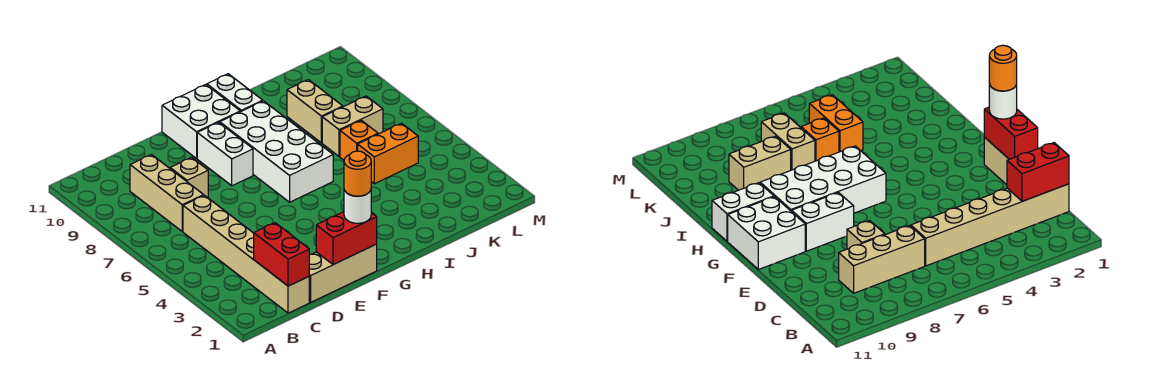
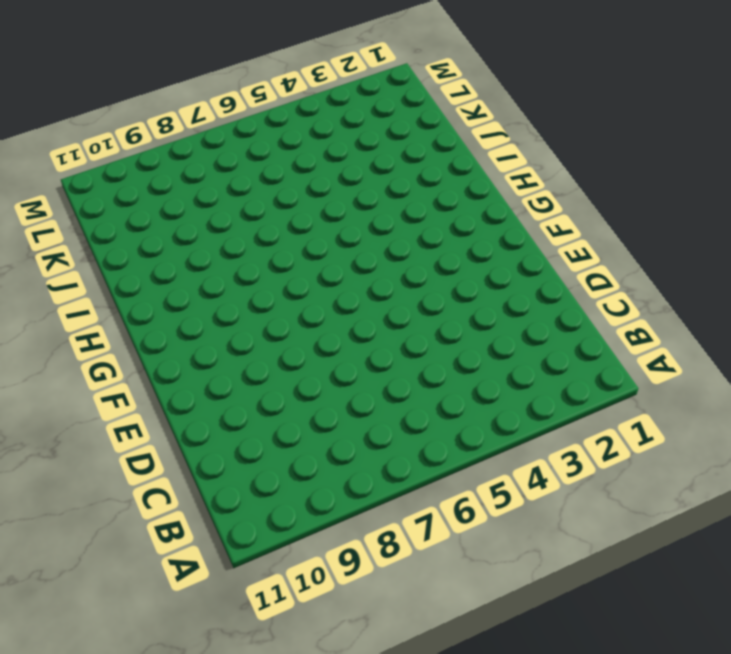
none -> tan brick C1:C6 level 1
none -> tan brick C7:C9 level 1
none -> tan brick D1:F1 level 1

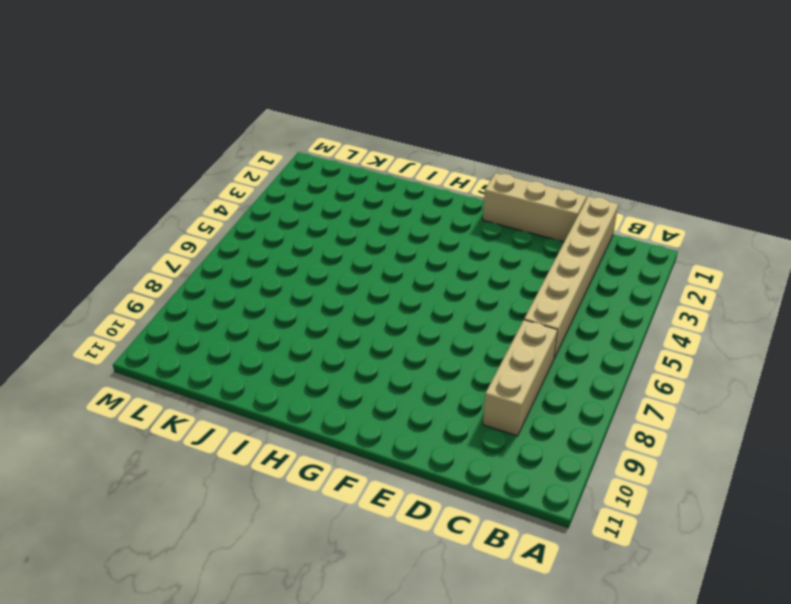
none -> tan brick D8 level 1
none -> white brick F8:F9 level 1
none -> white brick F10:G11 level 1

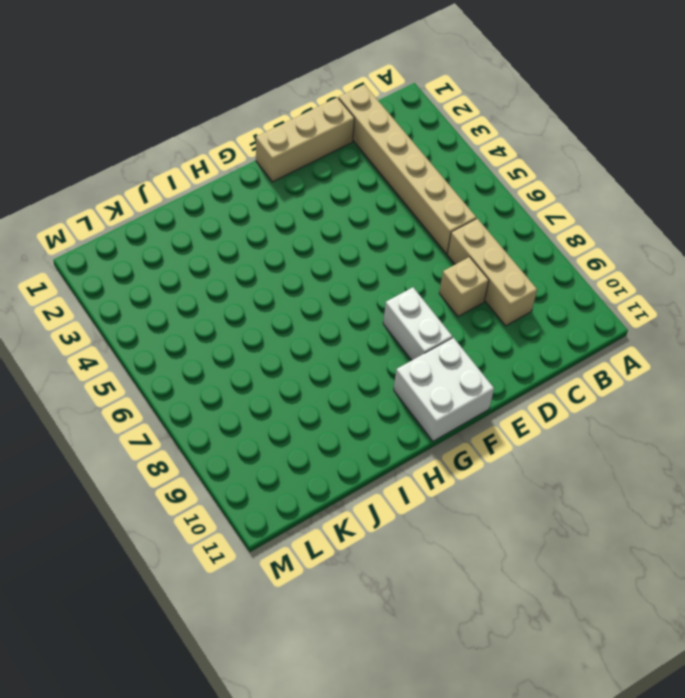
none -> white brick G6:H9 level 1
none -> white brick H10:H11 level 1
none -> orange brick J5:K5 level 1

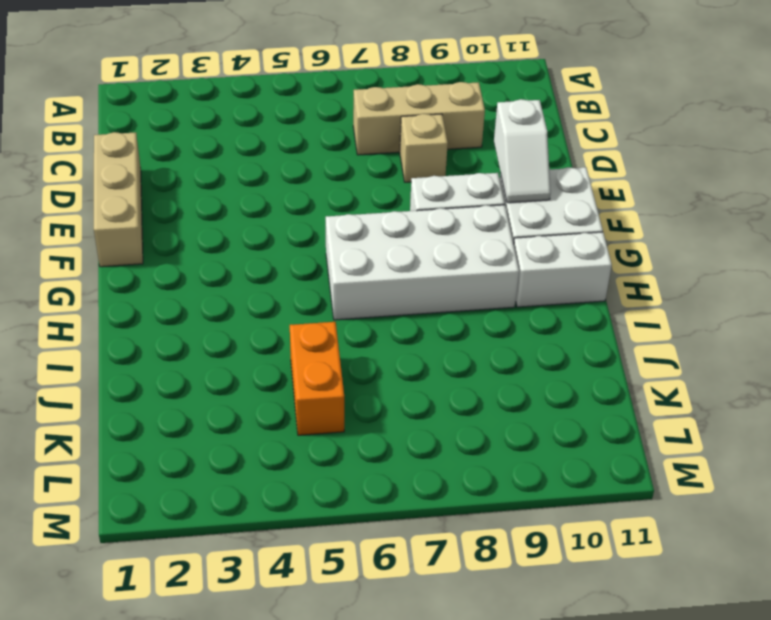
white slope E10:F10 level 2 top E -> none
none -> tan brick C1:C6 level 1
none -> orange brick J6 level 1
none -> tan brick J7:K7 level 1

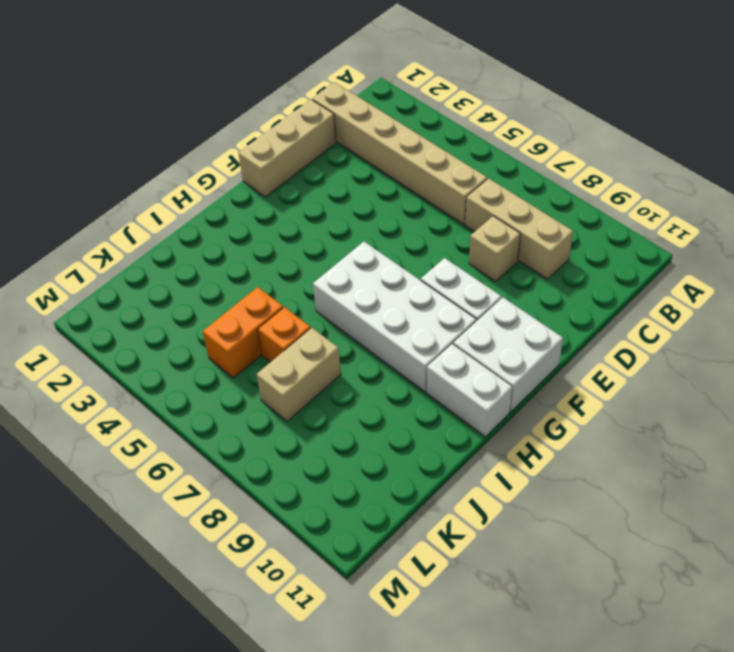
none -> tan brick J8:J9 level 1
none -> red brick C1:C2 level 2
none -> red brick E1:F1 level 2

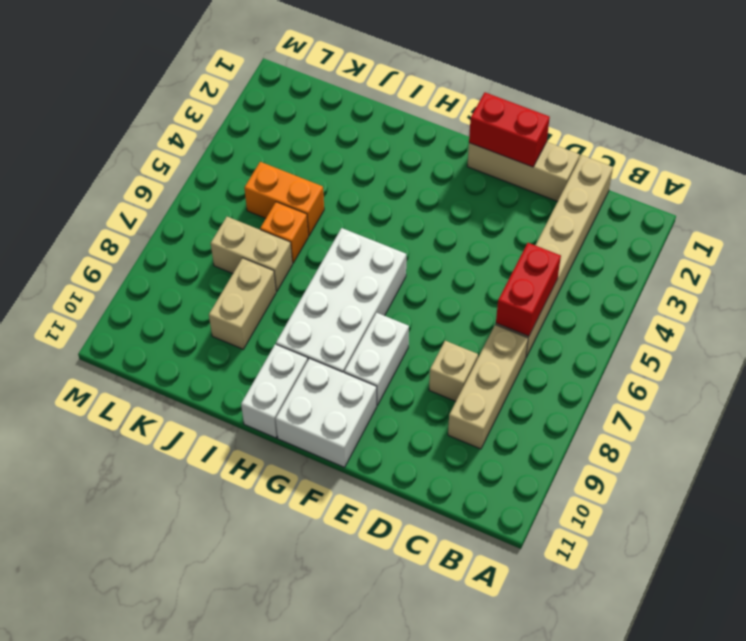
red brick C5:C6 level 2 -> red brick C1:C2 level 2
none -> white round brick F1 level 3
none -> orange round brick F1 level 4

